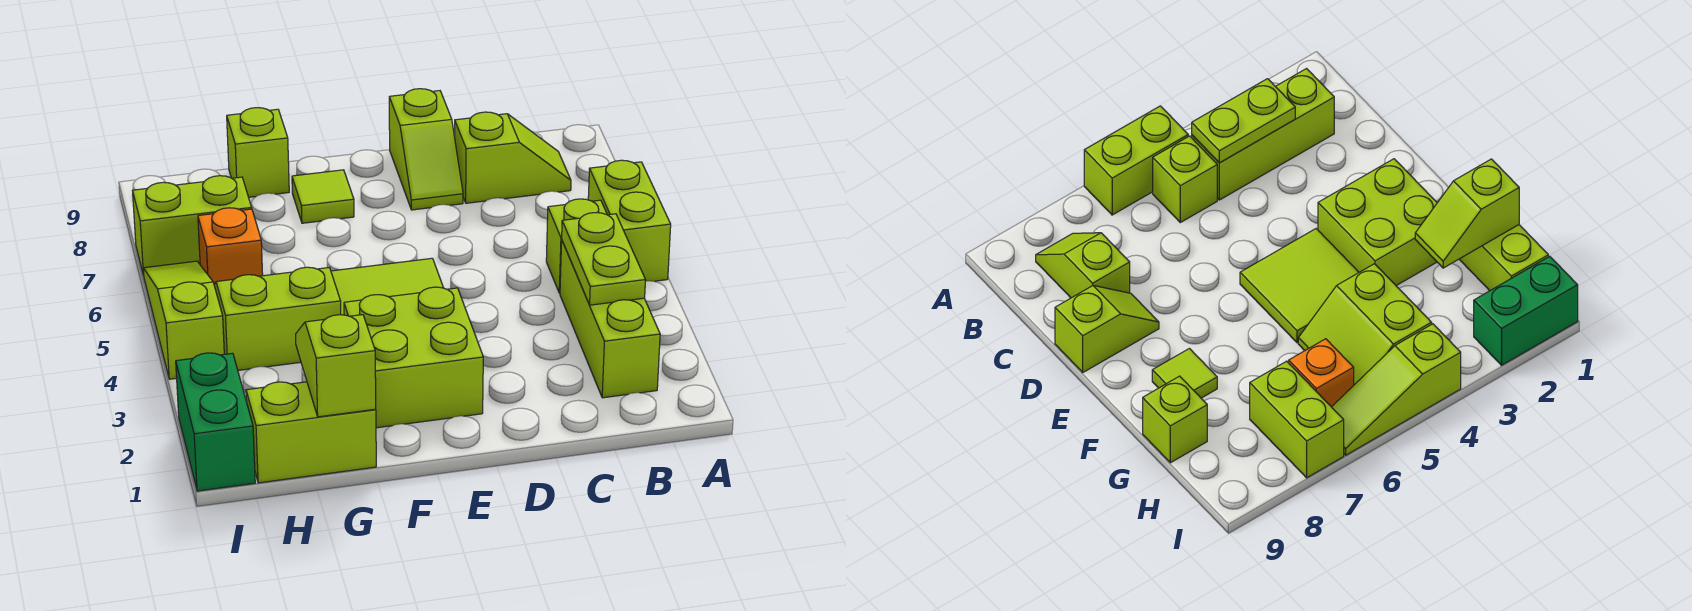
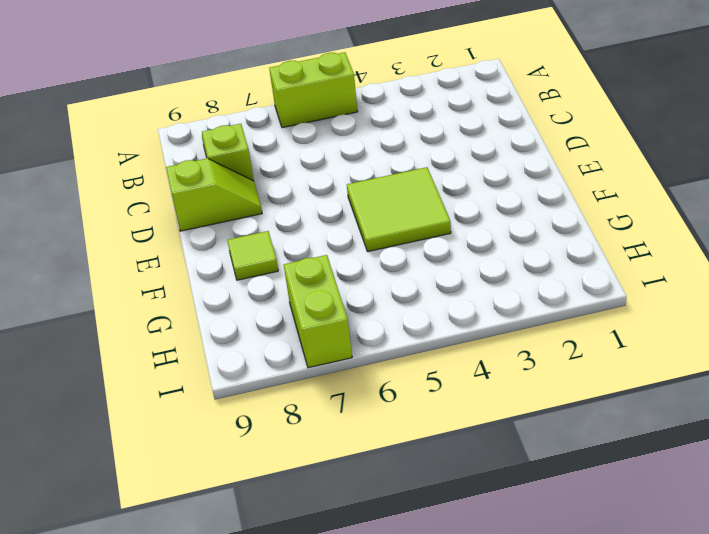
none -> lime brick B2:B4 level 1
none -> lime brick B5 level 1
none -> lime brick E2:F3 level 1

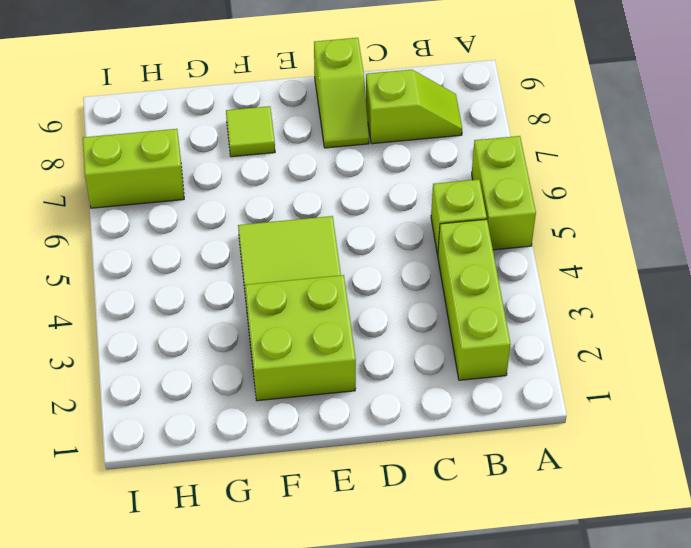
none -> lime brick G1:H1 level 1
none -> lime slope G4:H5 level 1 top 4
none -> lime brick G9 level 1

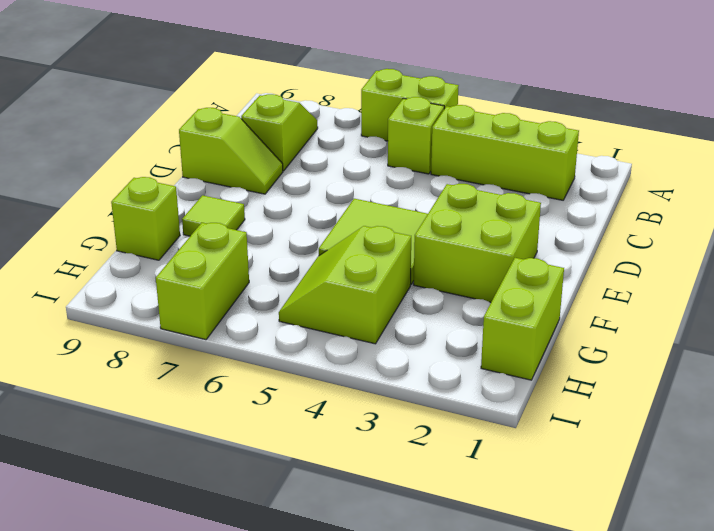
none -> orange brick H6 level 1
none -> green brick I1:I2 level 1
none -> lime slope I4:I6 level 1 top 4

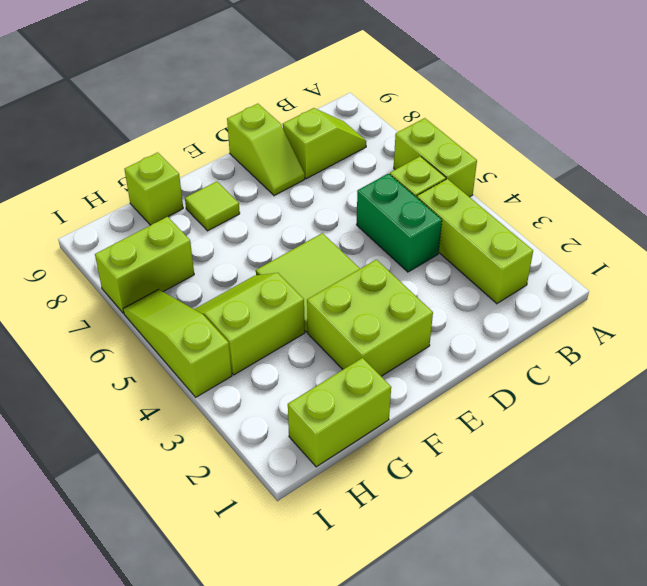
green brick C4:C5 level 1 -> green brick I1:I2 level 1
none -> orange brick H6 level 1
none -> lime plate B3:B4 level 2
none -> lime slope G1:G2 level 2 top 1

